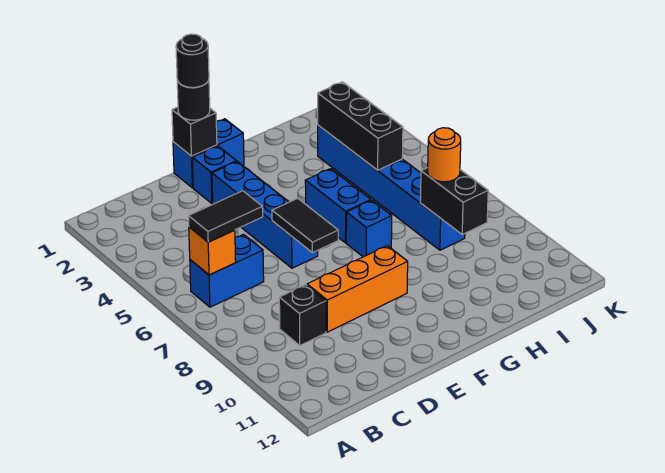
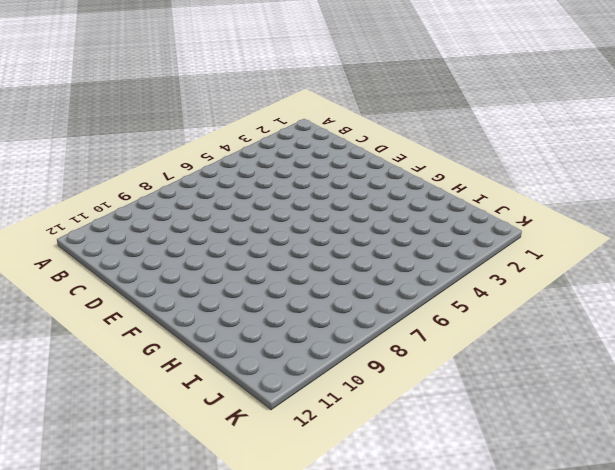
none -> blue brick B6:C6 level 1
none -> black brick C9 level 1
none -> orange brick D9:F9 level 1

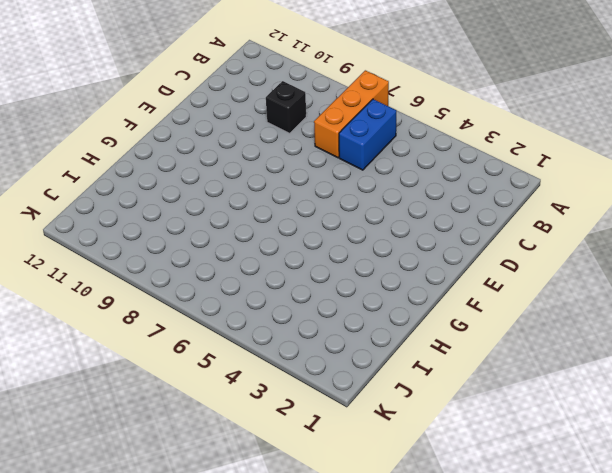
orange brick A7:C7 level 1 -> orange brick D9:F9 level 1
none -> blue brick E1:F1 level 1
none -> blue brick E2 level 1
none -> blue brick E3:E6 level 1

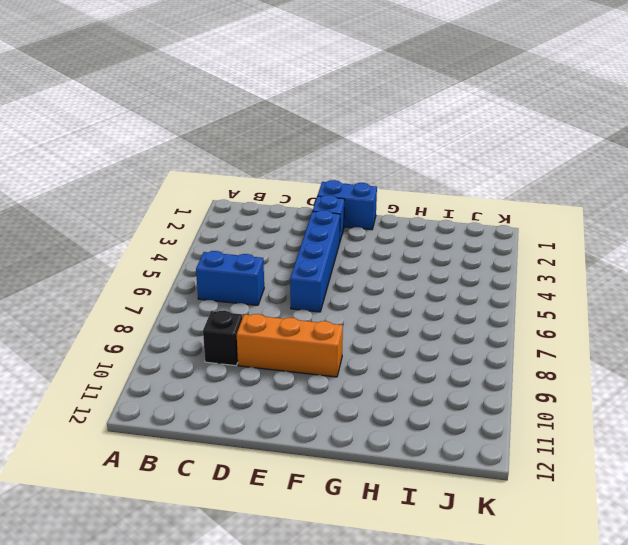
none -> blue brick G5:G6 level 1
none -> blue brick G7 level 1
none -> blue brick I3:I8 level 1

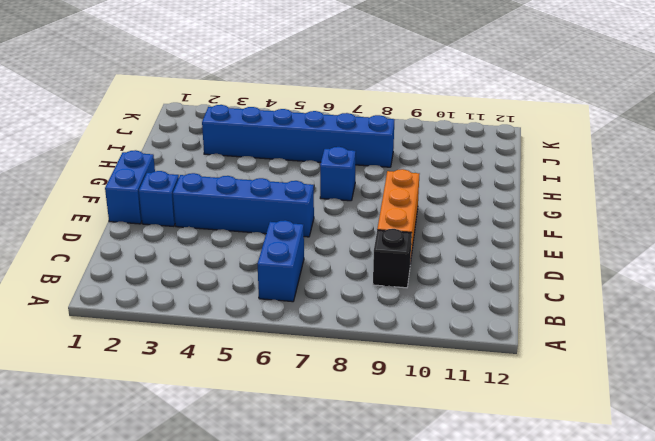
none -> blue brick G5:G6 level 1
none -> orange brick B6 level 2
none -> black brick E1 level 2

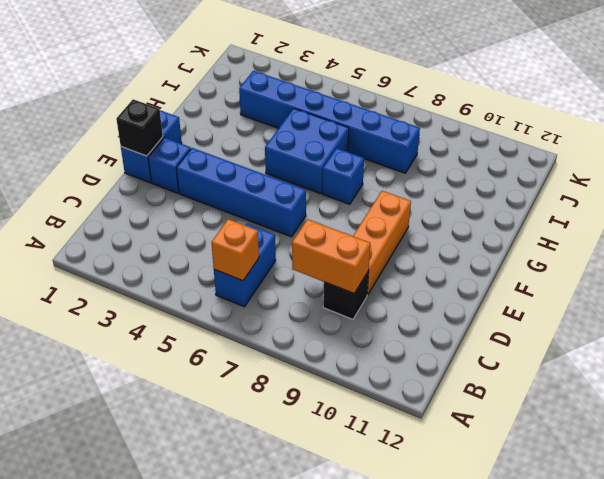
orange brick C8:C9 level 2 -> none
blue brick G5:H6 level 1 -> blue brick G5:G6 level 1
none -> black tile E6:E7 level 2
none -> black brick I3:I5 level 2
none -> black brick I8:I9 level 2

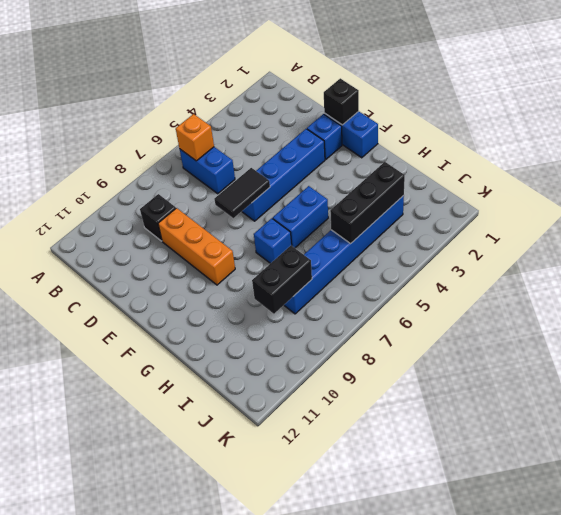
none -> black tile B6:C6 level 3
none -> black round brick E1 level 3
none -> orange round brick I8 level 3

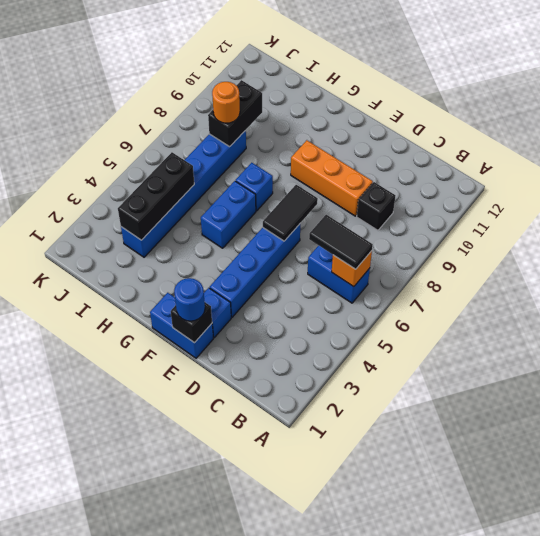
blue round brick E1 level 3 -> black round brick E1 level 3
none -> black round brick E1 level 4

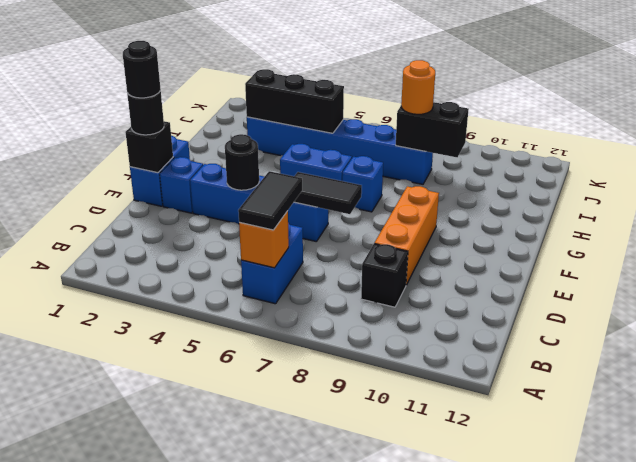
black round brick E4 level 2 -> none

